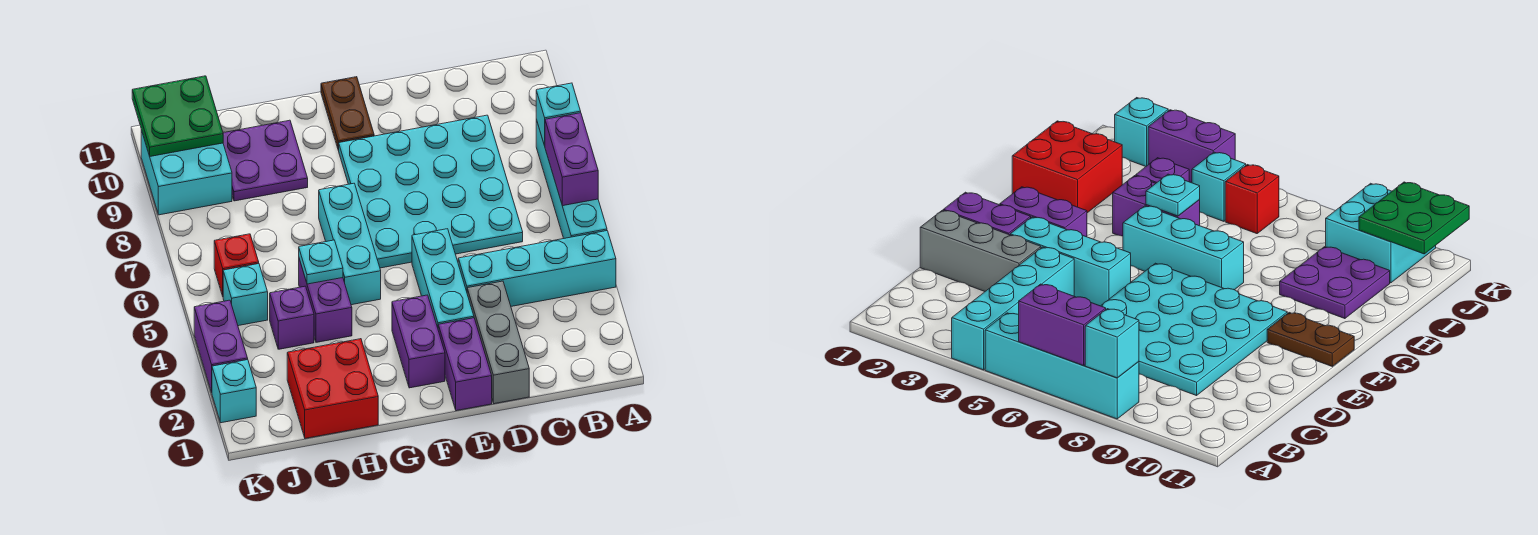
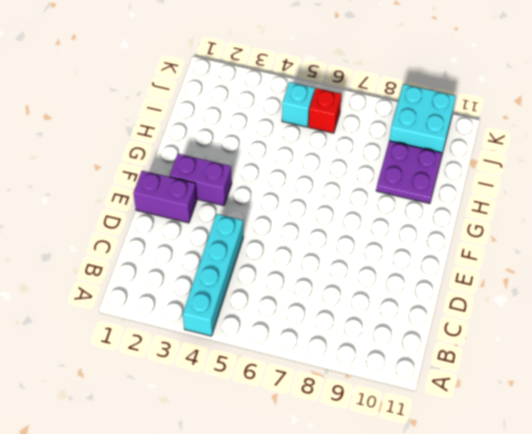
none -> cyan brick A5:A8 level 1
none -> cyan plate C6:F9 level 1
none -> grey brick D1:D3 level 1

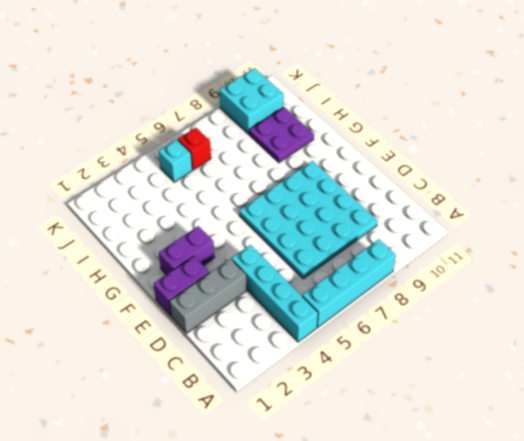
none -> cyan brick E3:E5 level 1
none -> brown plate F10:F11 level 1
none -> cyan brick G5:G7 level 1

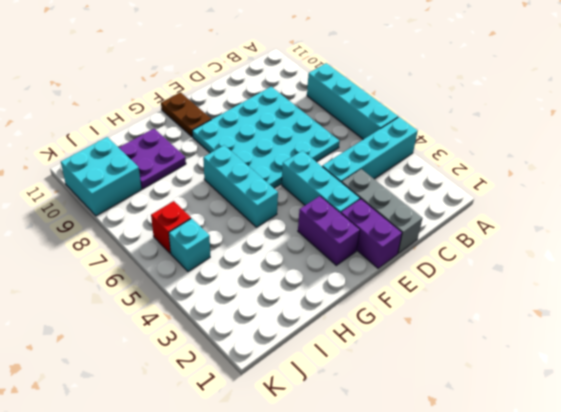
none -> red brick H1:I2 level 1
none -> purple brick H4:H5 level 1
none -> purple brick I4 level 1

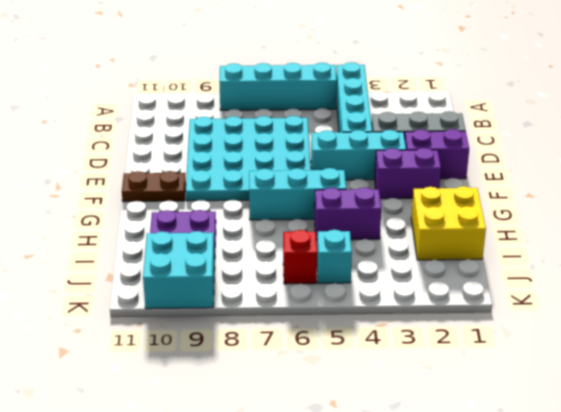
yellow brick H1:I2 level 1 -> red brick H1:I2 level 1
none -> purple brick I4 level 1
none -> cyan brick K2 level 1
none -> purple brick K3:K4 level 1

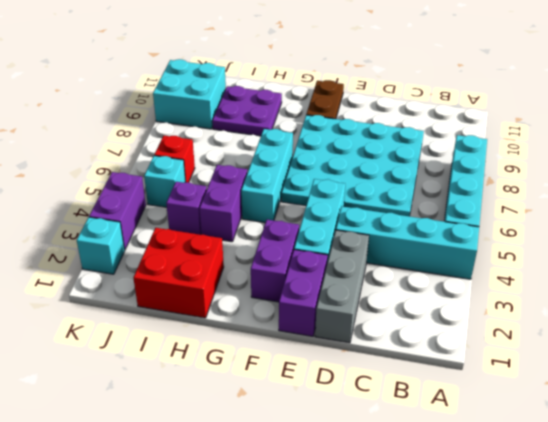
none -> purple brick A6:A7 level 2
none -> cyan brick A8 level 2
none -> cyan plate H5 level 2

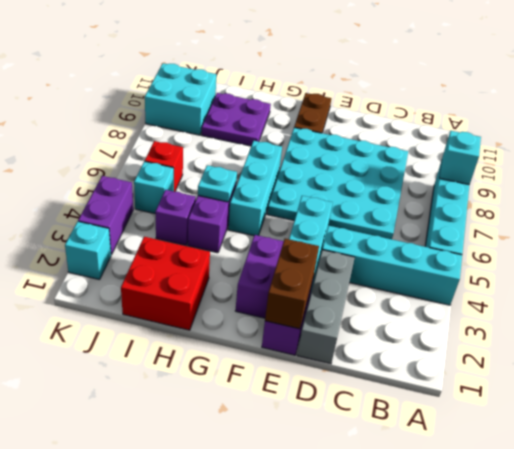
brown brick E1:E2 level 2 -> none
none -> purple brick A6:A7 level 2
none -> green plate J10:K11 level 2

